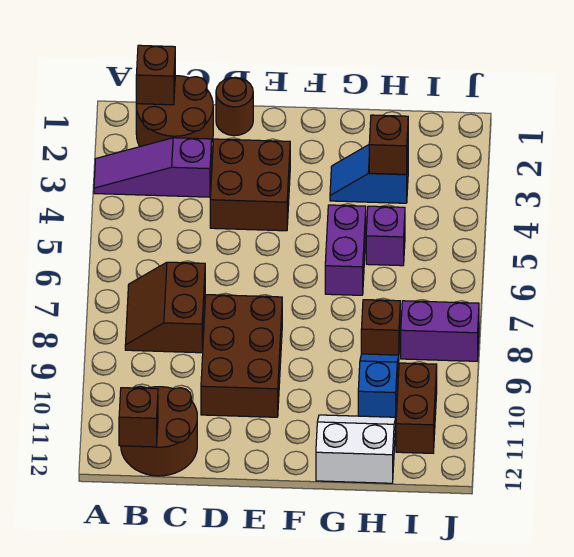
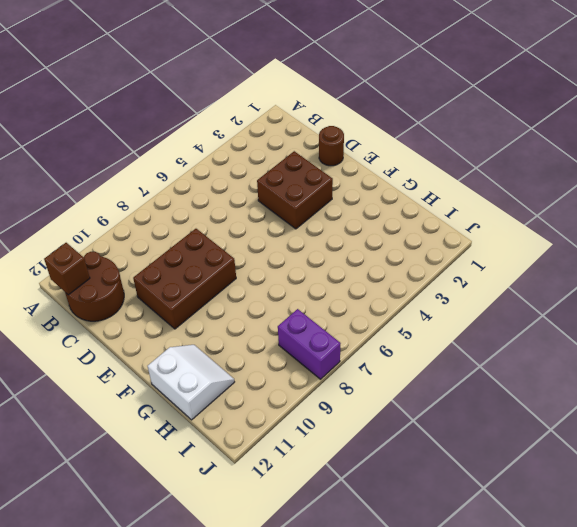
none -> purple slope A3:C3 level 1 top C
none -> brown round brick B1:C2 level 1
none -> brown slope B7:C8 level 1 top C

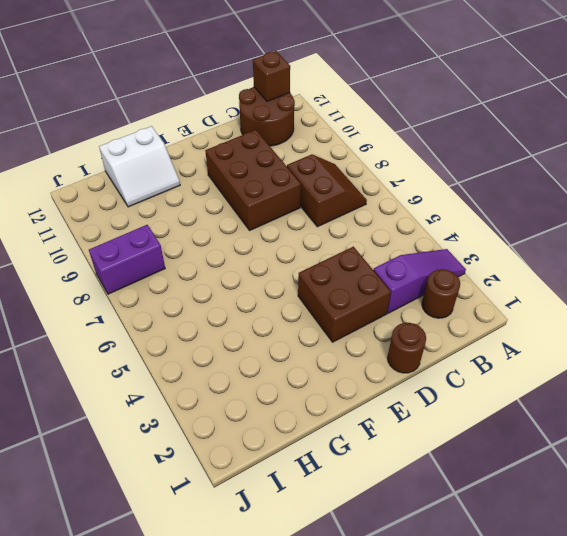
brown round brick B2 level 1 -> brown round brick B1:C2 level 1
none -> blue slope G3:H3 level 1 top H
none -> purple brick G5:G6 level 1
none -> purple brick H5 level 1

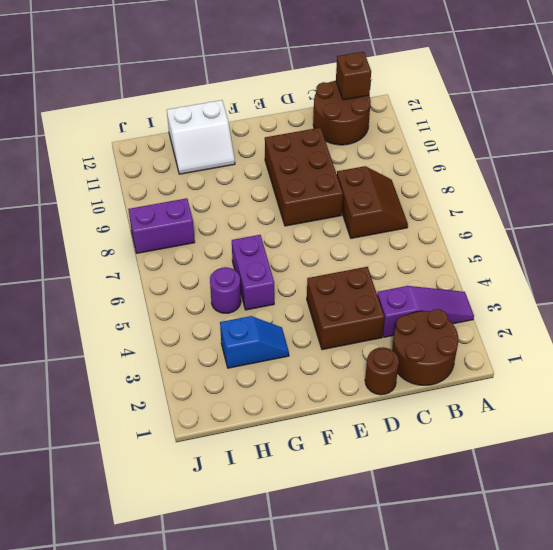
purple round brick H5 level 1 -> purple brick H5 level 1
none -> brown brick H8 level 1
none -> blue slope H9:H10 level 1 top 10
none -> brown brick I10:I11 level 1

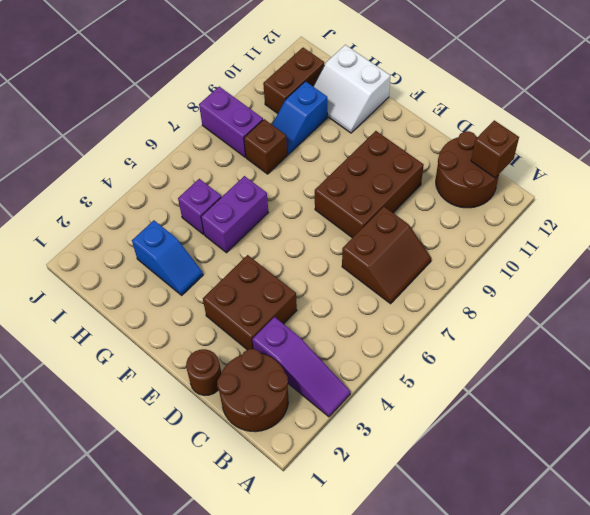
none -> brown brick B1 level 2
none -> brown brick H3 level 2

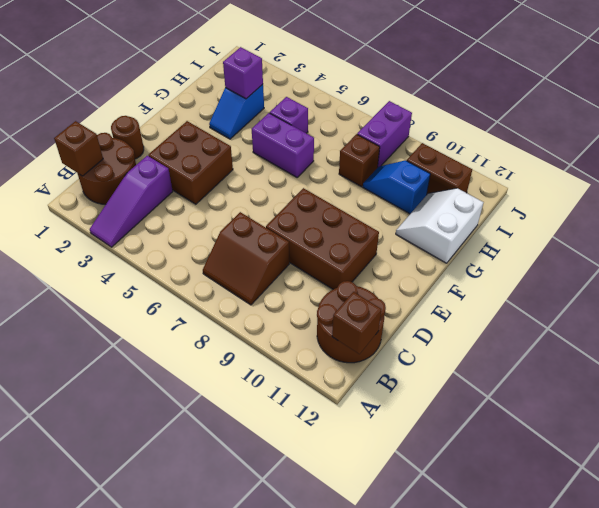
purple brick H3 level 2 -> brown brick H3 level 2

